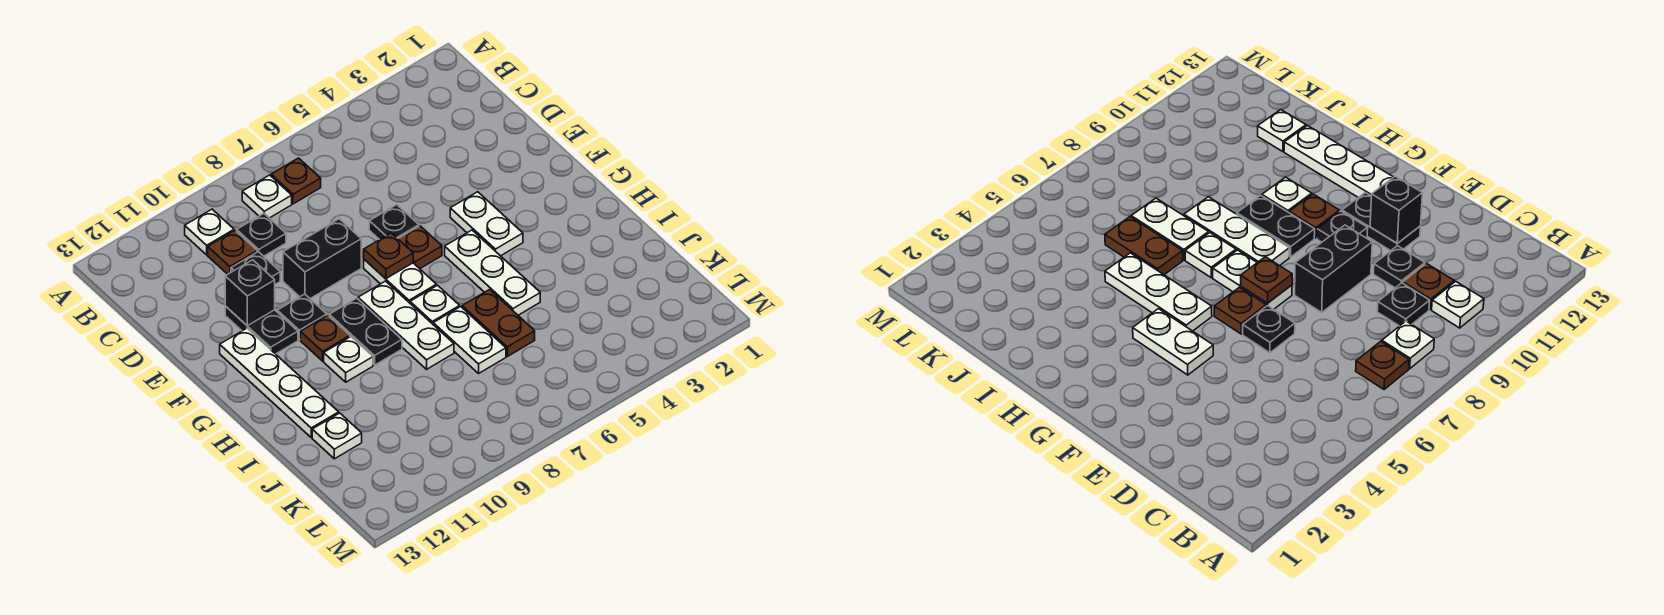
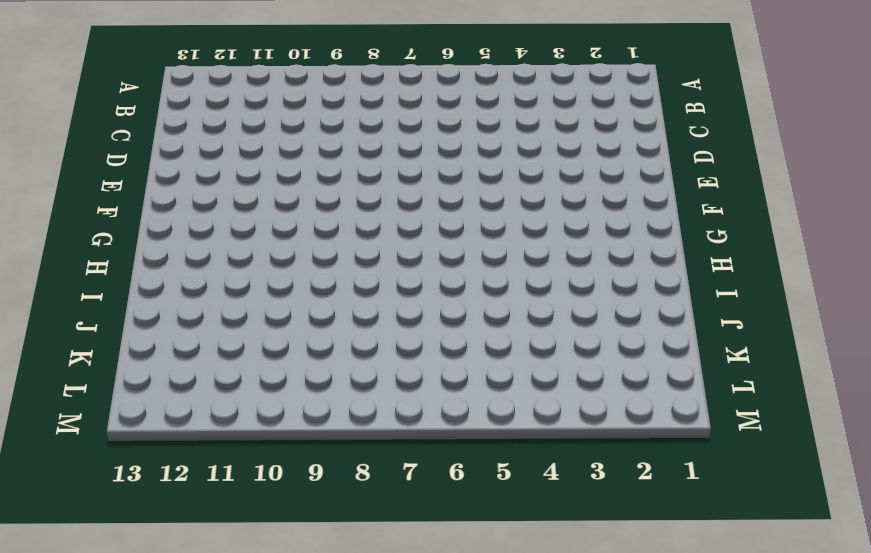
none -> brown plate B7 level 1
none -> white plate B8 level 1
none -> white plate B10 level 1

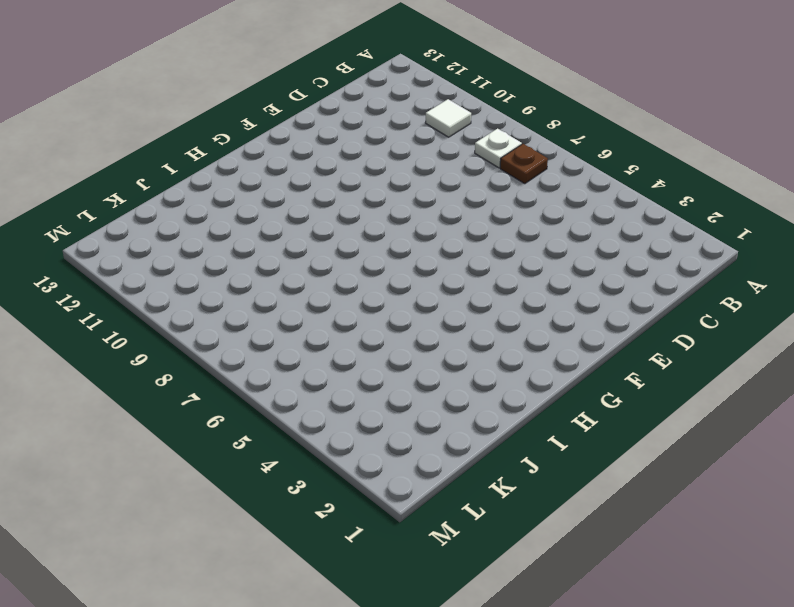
white tile B10 level 1 -> white plate B10 level 1
none -> black plate C9 level 1
none -> brown plate C10 level 1
none -> black plate D10 level 1

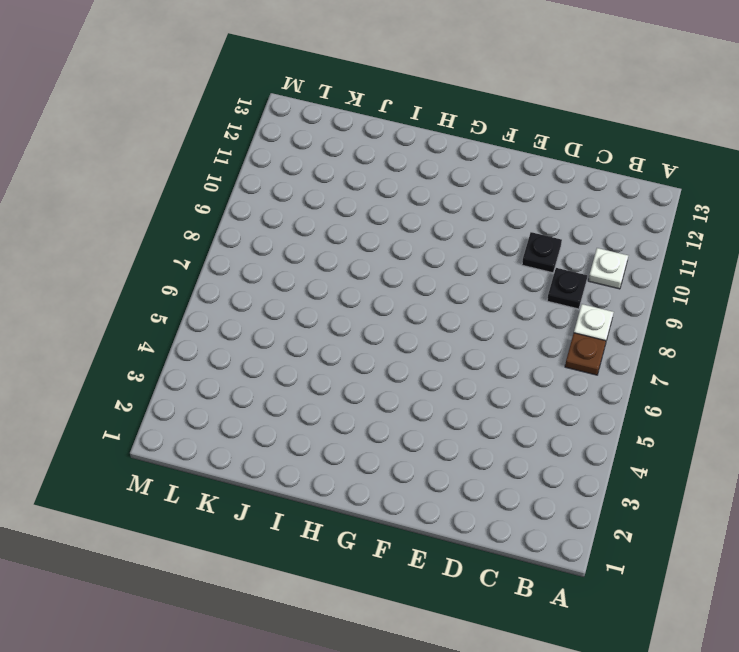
none -> brown plate C10 level 1
none -> black plate E6 level 1
none -> black brick E8:E9 level 1

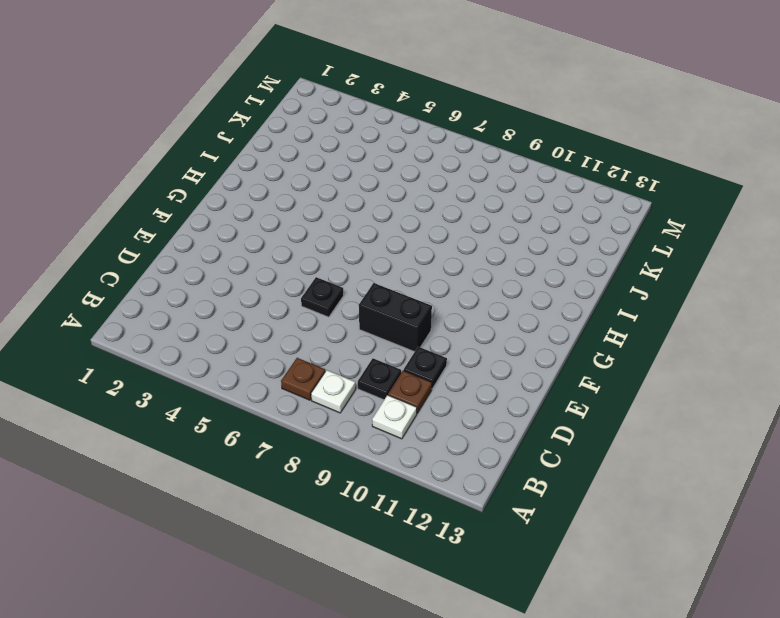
none -> black plate E11:F11 level 1
none -> white plate F4:G4 level 1
none -> brown plate F6 level 1

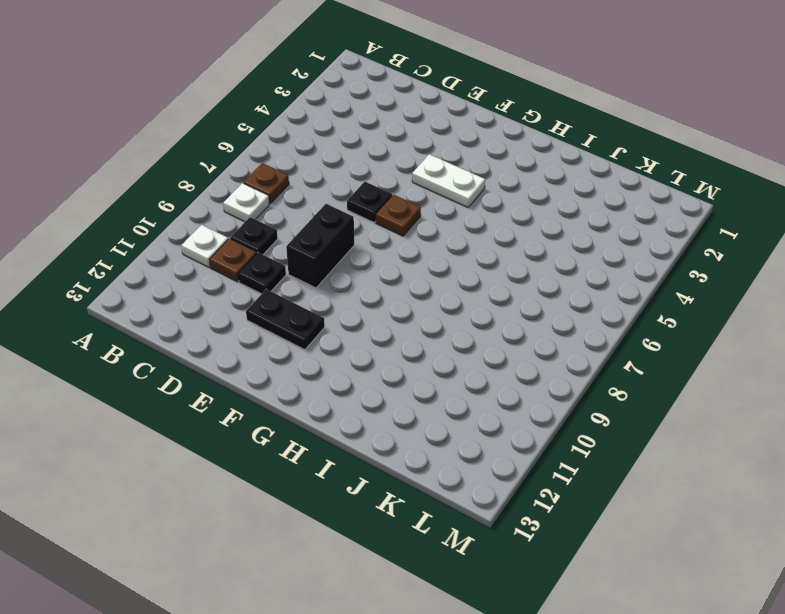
none -> white plate F7:G7 level 1
none -> black plate F10 level 1
none -> white plate F12:I12 level 1

